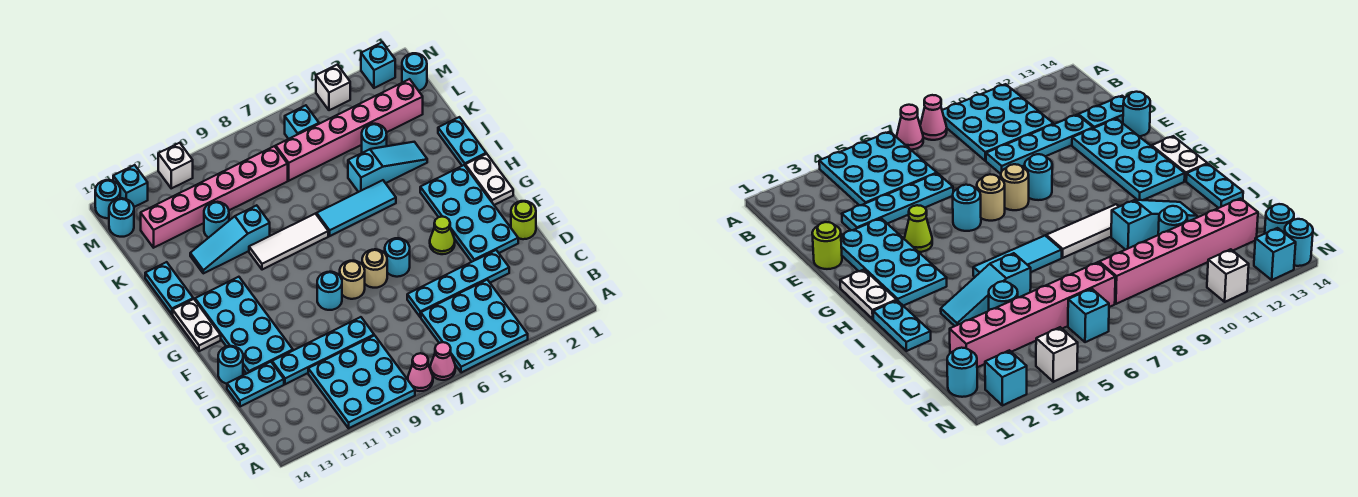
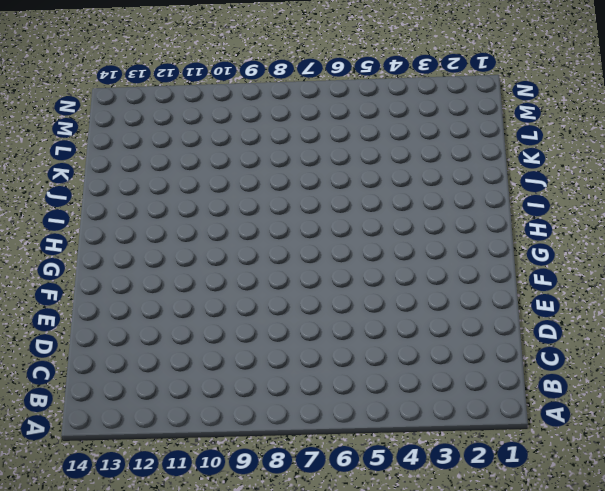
none -> cyan plate A4:C6 level 1
none -> pink cone A7 level 1
none -> pink cone A8 level 1
none -> cyan plate A9:C11 level 1

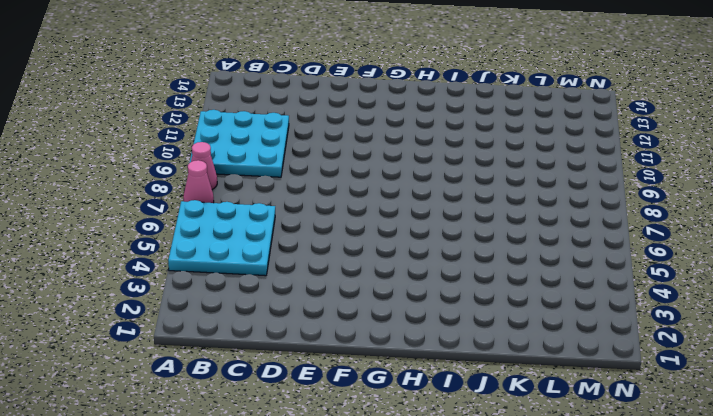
none -> cyan plate D3:D6 level 1
none -> cyan plate D9:D12 level 1
none -> cyan plate D13:D14 level 1
none -> lime round brick E1 level 1

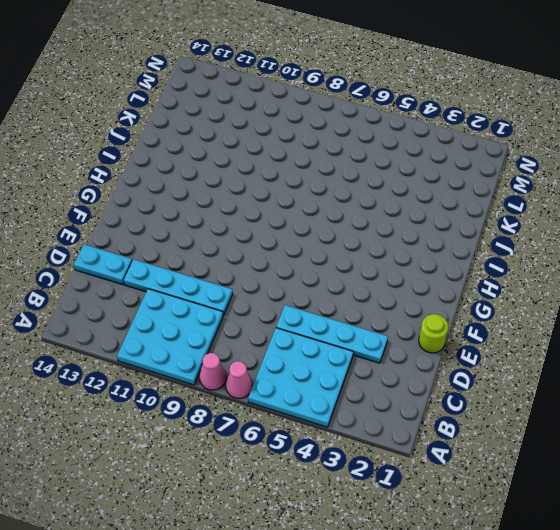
none -> cyan plate E2:H3 level 1
none -> cyan plate E12:H13 level 1
none -> cyan round brick E14 level 1
none -> lime cone F4 level 1

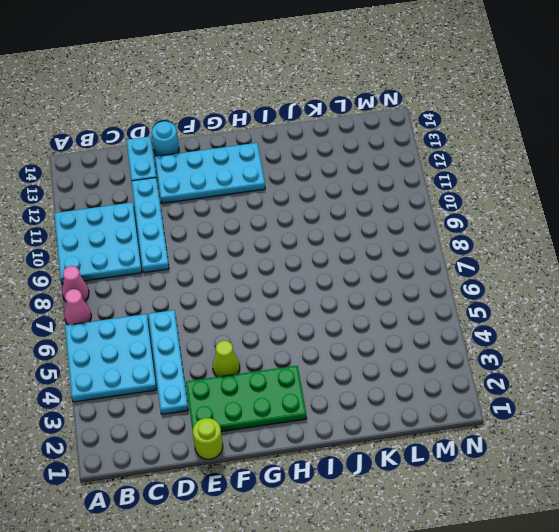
green plate E2:H3 level 1 -> cyan plate E2:H3 level 1
none -> cyan round brick F6 level 1
none -> tan round brick F7 level 1
none -> tan round brick F8 level 1
none -> cyan round brick F9 level 1

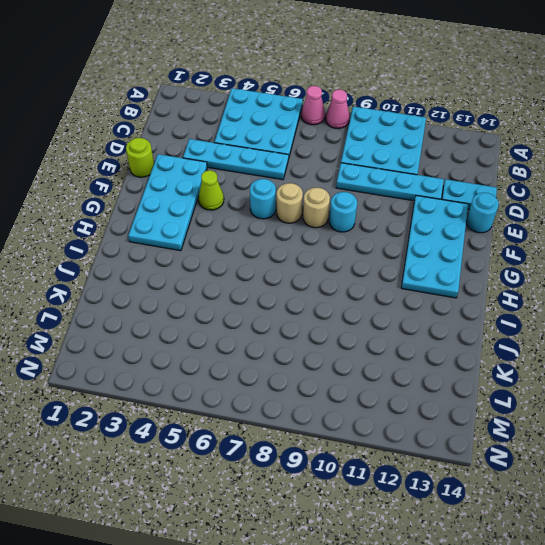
none -> white plate G1:H1 level 1
none -> white plate G14:H14 level 1
none -> cyan plate I1:J1 level 1
none -> cyan tile I5:I7 level 1

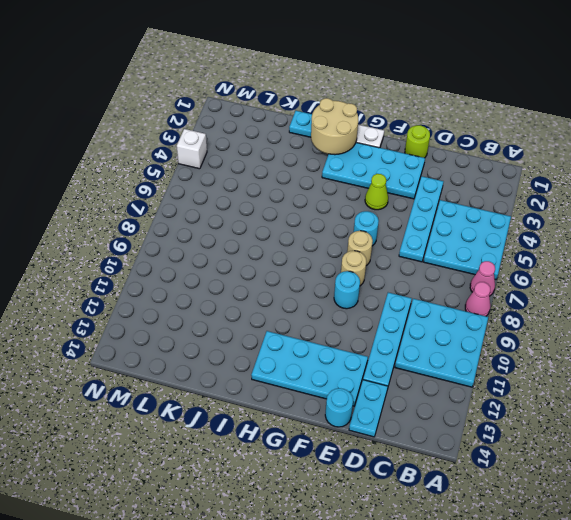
tan round brick H1:I2 level 2 -> none
none -> white plate G14:H14 level 1
none -> cyan tile I5:I7 level 1
none -> white tile I8:I10 level 1
none -> cyan plate I14:J14 level 1

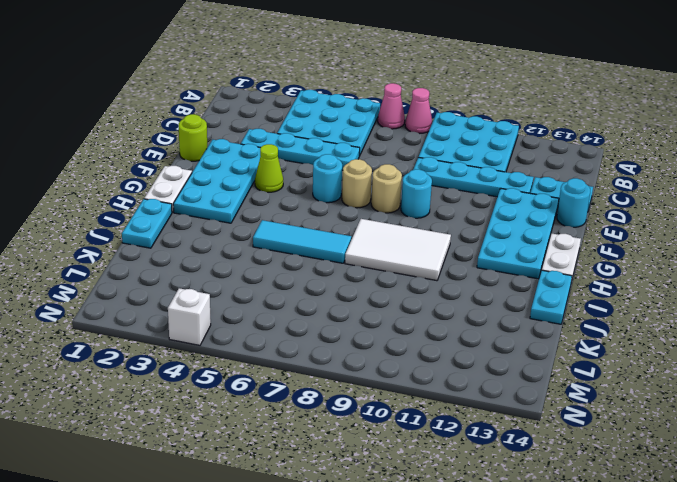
white tile H8:I10 level 1 -> white tile I8:I10 level 1
none -> cyan slope J3:J5 level 1 top 5
none -> cyan slope J10:J12 level 1 top 10
none -> cyan round brick K4 level 1
none -> cyan round brick K11 level 1

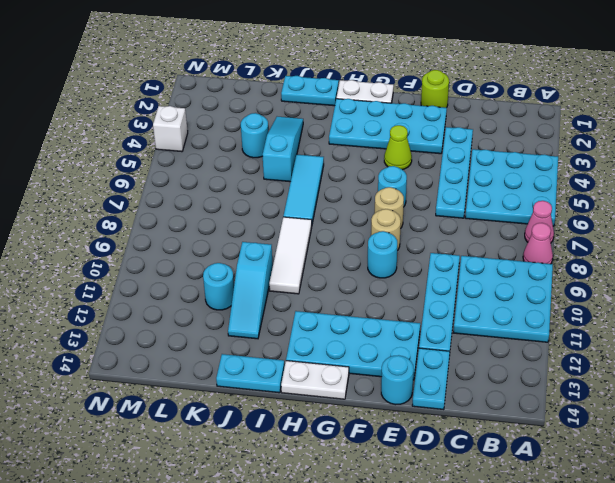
none -> pink brick L2:L7 level 1
none -> pink brick L8:L13 level 1
none -> cyan round brick M1 level 1
none -> cyan brick M6 level 1

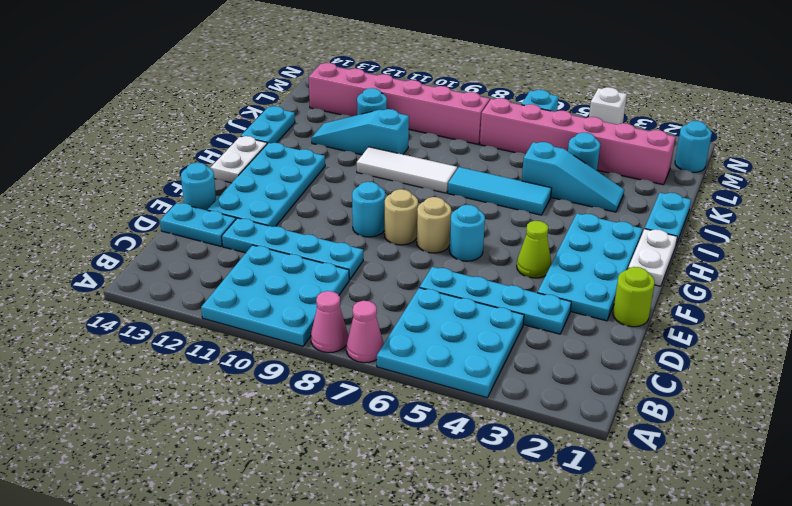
none -> cyan round brick M14 level 1
none -> cyan brick N2 level 1
none -> white brick N11 level 1
none -> cyan brick N13 level 1

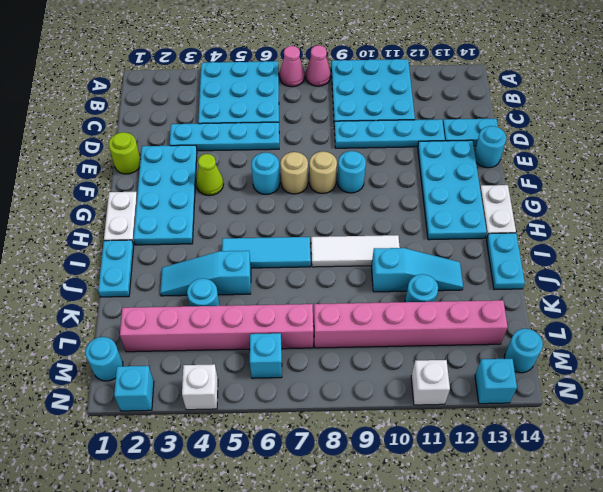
none -> cyan round brick N14 level 1

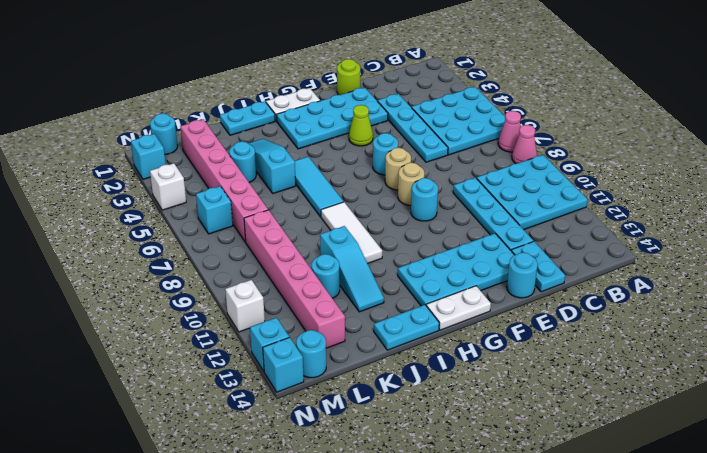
cyan brick N14 level 1 -> cyan round brick N14 level 1

